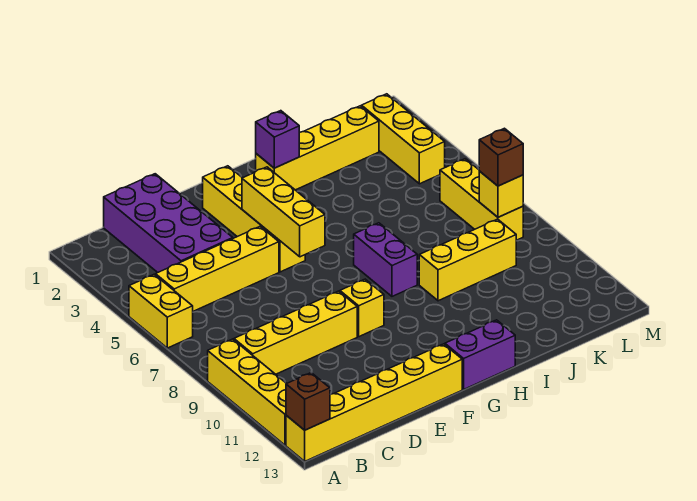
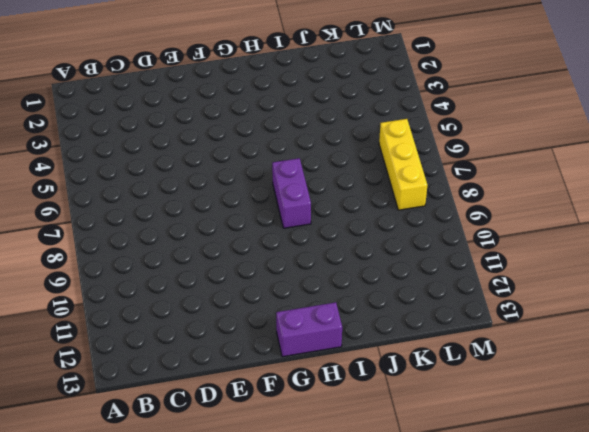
none -> yellow brick A5:A6 level 1
none -> yellow brick A9:A12 level 1
none -> yellow brick A13:F13 level 1

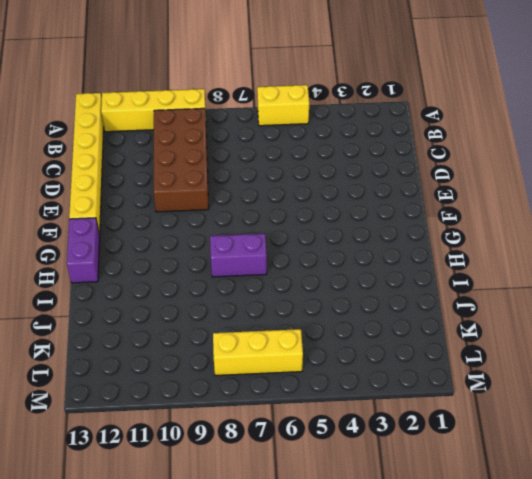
brown brick B9:E10 level 1 -> yellow brick B9:E9 level 1
none -> yellow brick B5:E5 level 1
none -> purple brick C1:D4 level 1
none -> yellow brick F2:F5 level 1

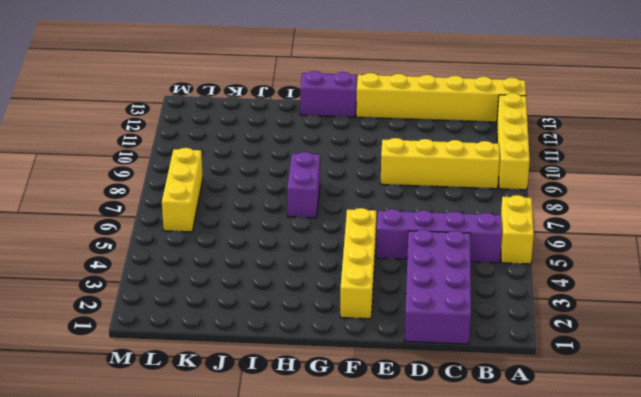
purple brick B5:E5 level 1 -> yellow brick B5:E5 level 1
none -> yellow brick F9 level 1
none -> yellow brick H2:K2 level 1
none -> yellow brick I9:K9 level 1

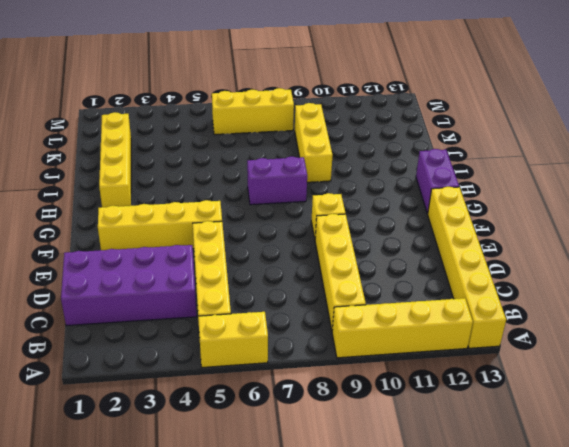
none -> yellow brick L2:L4 level 1
none -> brown brick A13 level 2
none -> yellow brick F4:F6 level 2

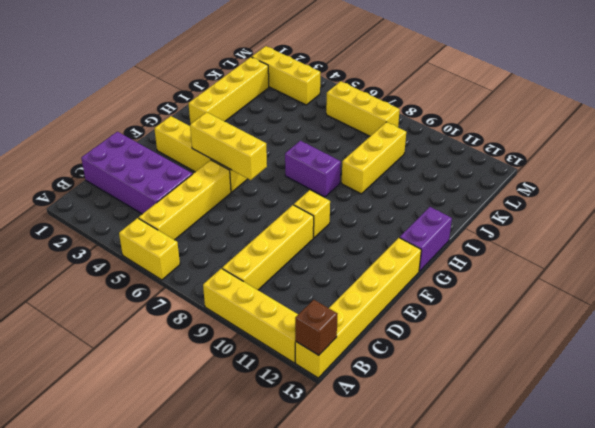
none -> purple brick H2 level 2
none -> yellow brick L8 level 2
none -> brown brick L8 level 3

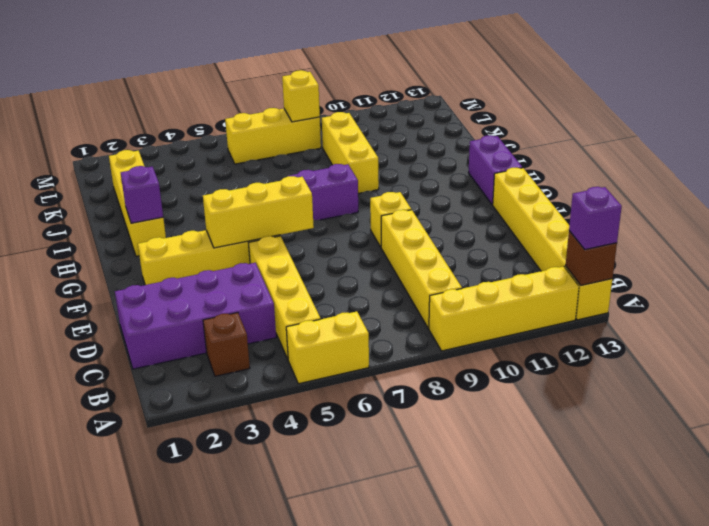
purple brick A13 level 3 -> none
brown brick B3 level 1 -> brown brick L8 level 3
none -> yellow brick L2:L4 level 1

